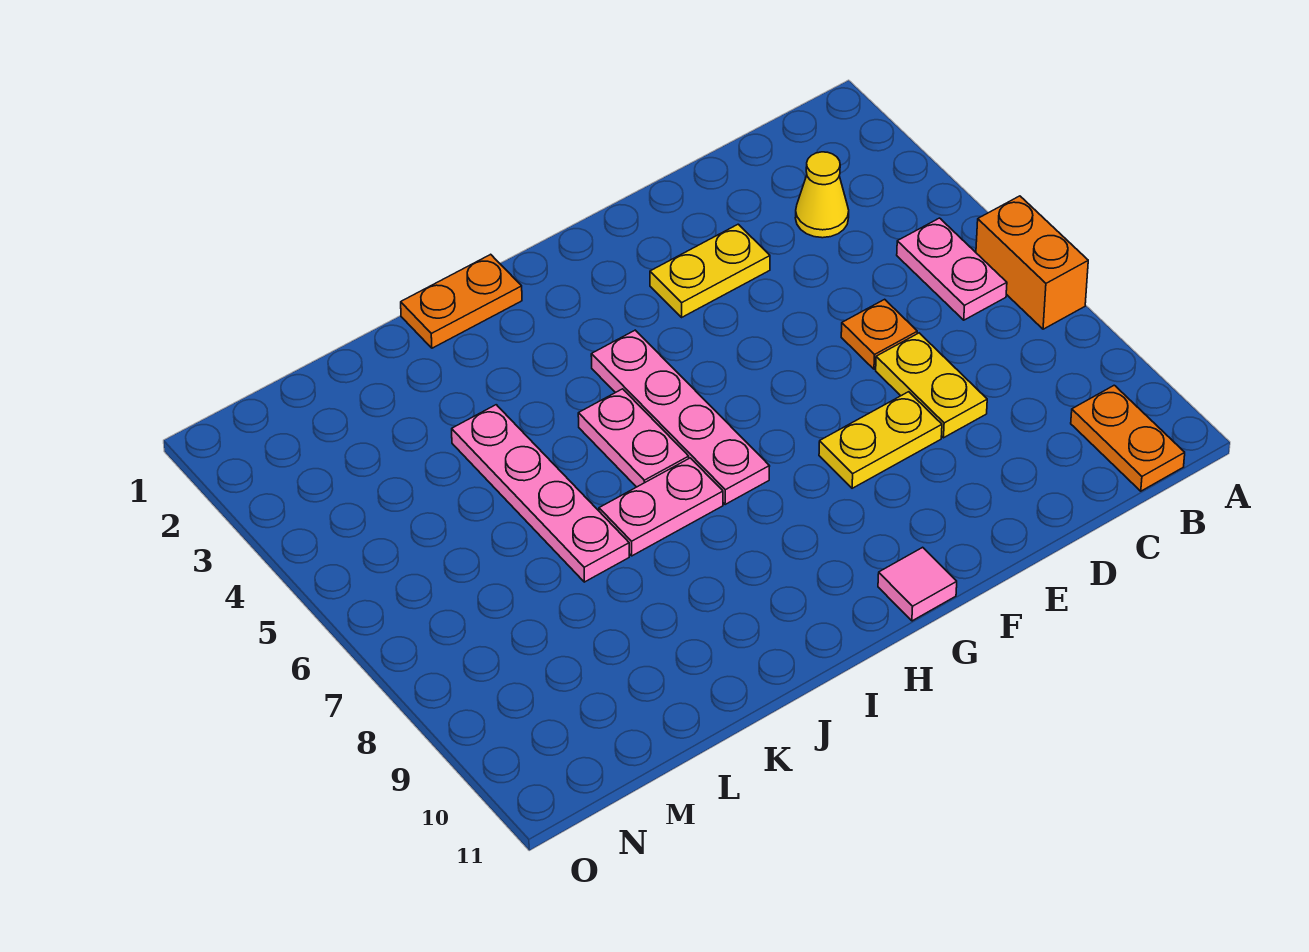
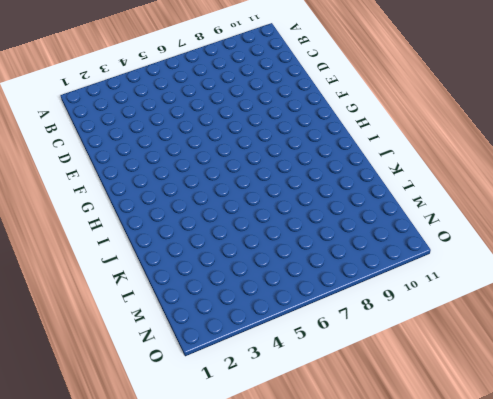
none -> orange brick A6:A7 level 1
none -> pink plate B5:B6 level 1
none -> orange plate B10:B11 level 1

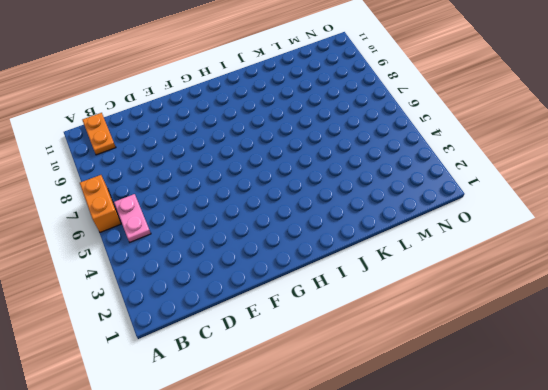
none -> yellow cone C3 level 1
none -> orange plate D6 level 1
none -> yellow plate D7:D8 level 1

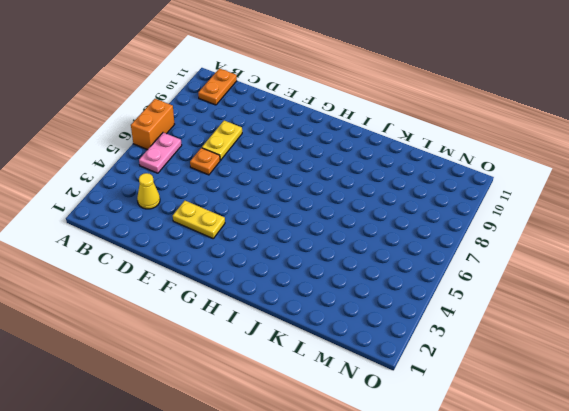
none -> yellow plate E8:F8 level 1
none -> pink tile G11 level 1
none -> pink plate H4:H7 level 1

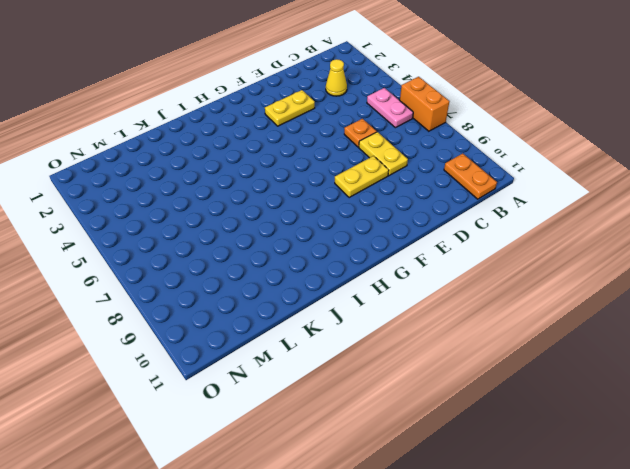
none -> pink tile G11 level 1
none -> pink plate H4:H7 level 1
none -> orange plate I1:J1 level 1

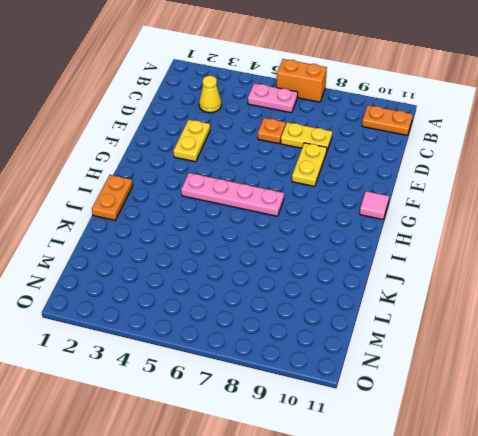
none -> pink plate I5:I6 level 1
none -> pink plate I7:J7 level 1
none -> pink plate K4:K7 level 1

